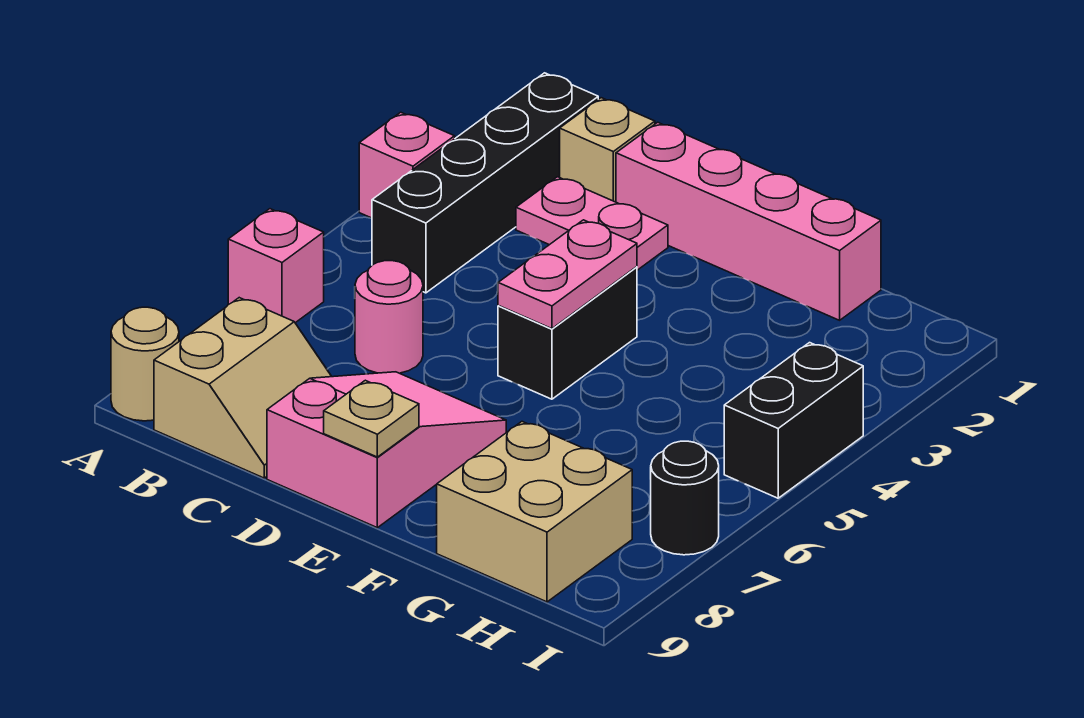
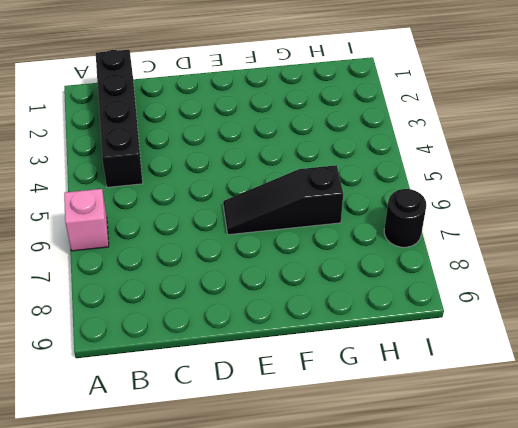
black slope E6:G6 level 1 top G -> none
none -> pink brick A3 level 1
none -> tan round brick A9 level 1
none -> tan slope B8:C9 level 1 top B

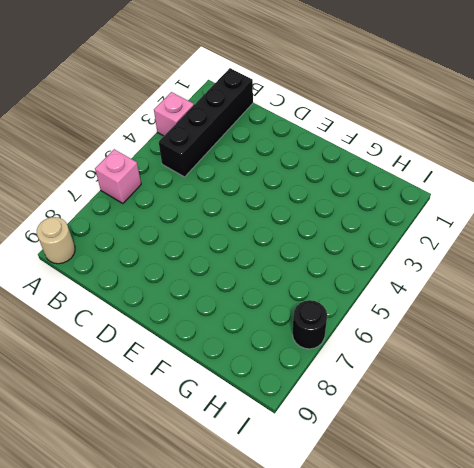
none -> tan slope B8:C9 level 1 top B
none -> tan brick C1 level 1
none -> pink plate C2:D2 level 1

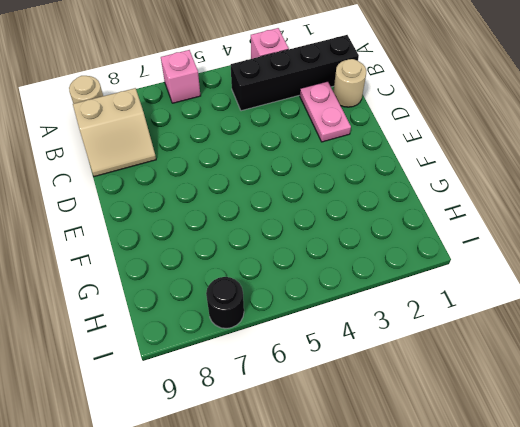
tan round brick C1 level 1 -> tan brick C1 level 1
none -> pink round brick C6 level 1
none -> pink brick D1:G1 level 1
none -> pink slope D7:E9 level 1 top 9

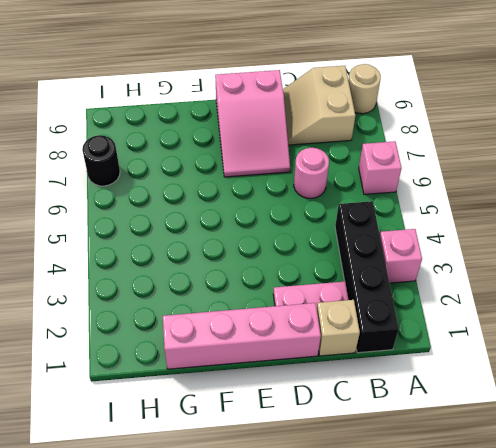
none -> black brick E4:E5 level 1
none -> tan brick G8:H9 level 1
none -> black brick I4:I5 level 1

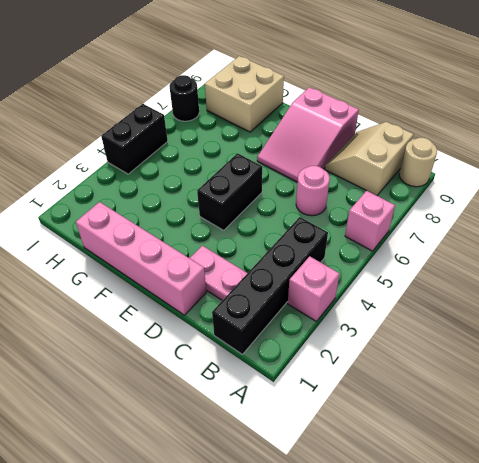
none -> tan brick C1 level 1
none -> pink plate E4:E5 level 2
none -> tan plate E9 level 2

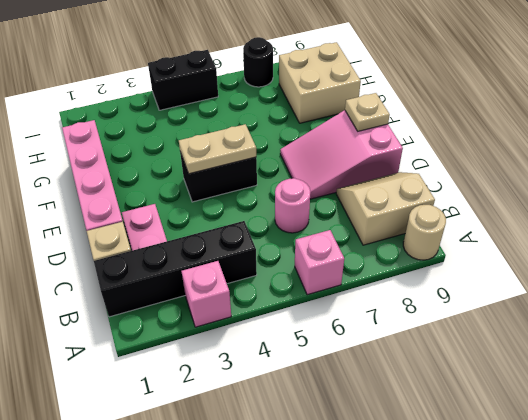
tan plate E4:E5 level 2 -> pink plate E4:E5 level 2

